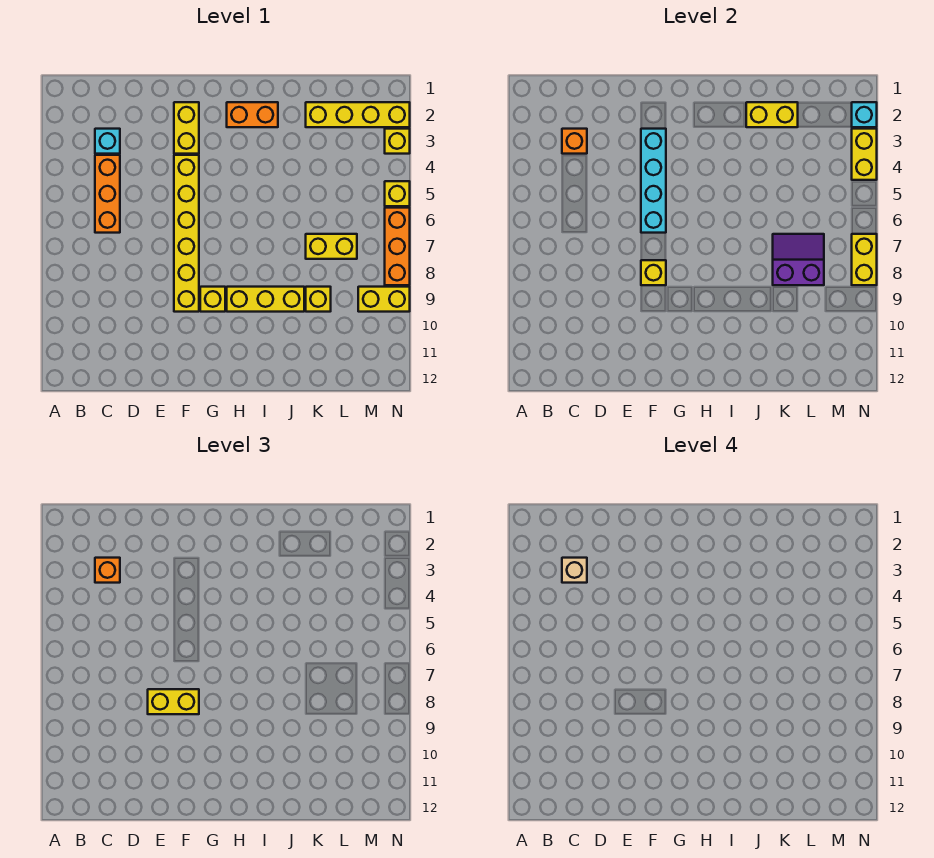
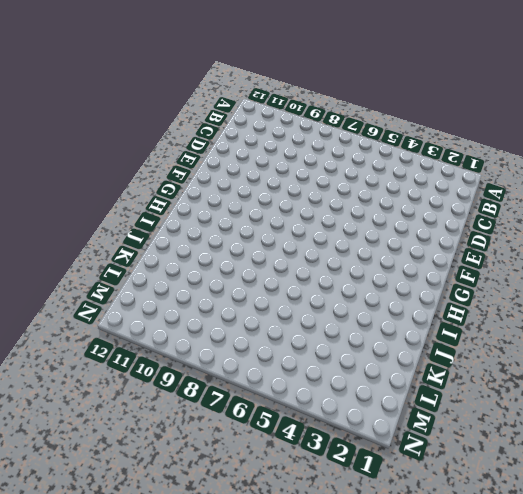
none -> cyan brick C3 level 1
none -> orange brick C4:C6 level 1
none -> yellow brick F2:F3 level 1

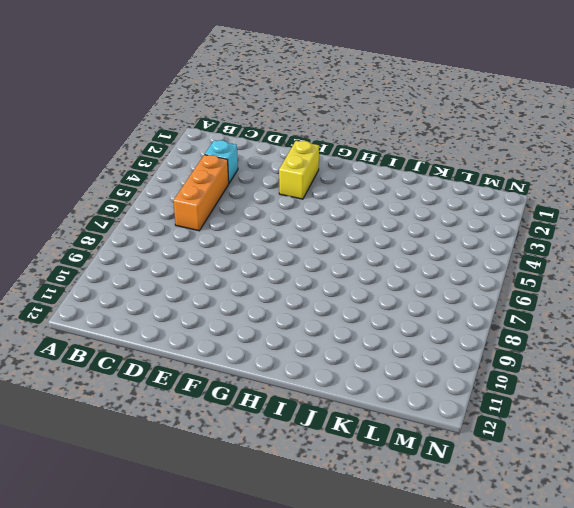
none -> yellow brick F4:F9 level 1
none -> yellow brick G9 level 1
none -> orange brick H2:I2 level 1

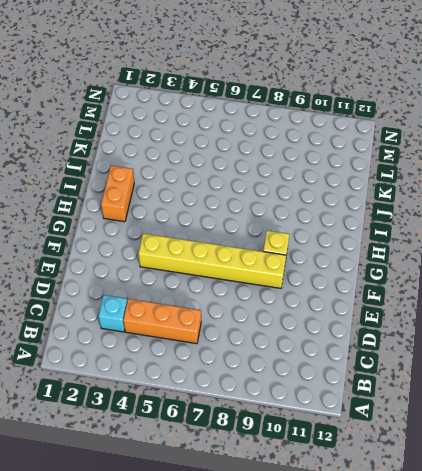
none -> yellow brick F2:F3 level 1
none -> yellow brick H9:J9 level 1
none -> yellow brick K2:N2 level 1

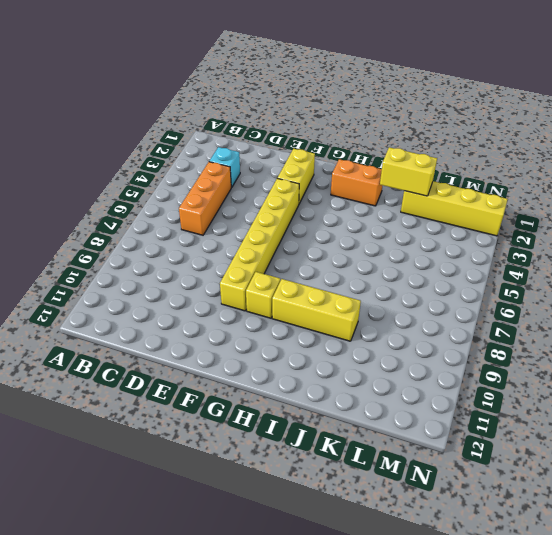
none -> yellow brick K7:L7 level 1
none -> yellow brick K9 level 1
none -> yellow brick M9:N9 level 1

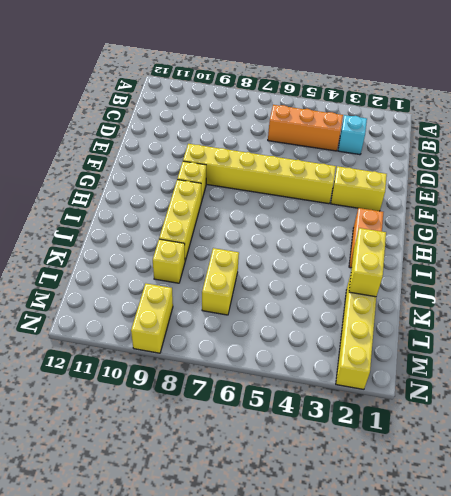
none -> yellow brick N3 level 1
none -> yellow brick N5 level 1
none -> orange brick N6:N8 level 1

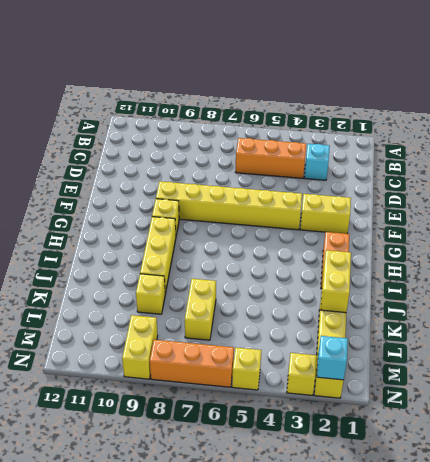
none -> orange brick C3 level 2
none -> cyan brick F3:F6 level 2
none -> yellow brick F8 level 2

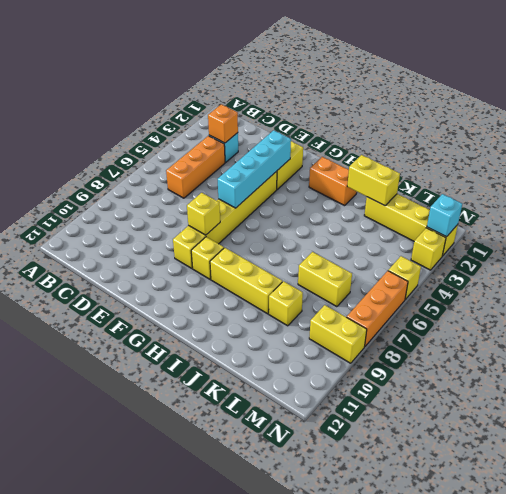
none -> purple slope K7:L8 level 2 top 8
none -> yellow brick N3:N4 level 2
none -> yellow brick N7:N8 level 2

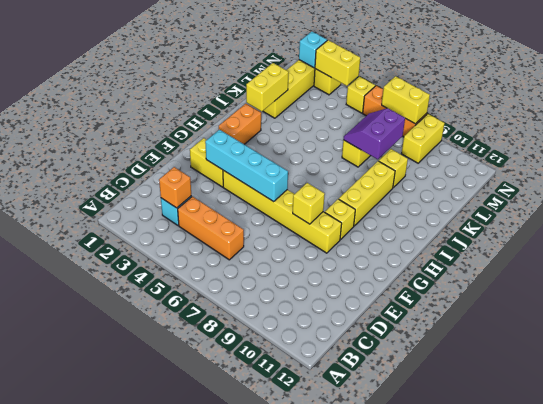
none -> orange brick C3 level 3
none -> yellow brick E8:F8 level 3
none -> tan brick C3 level 4

